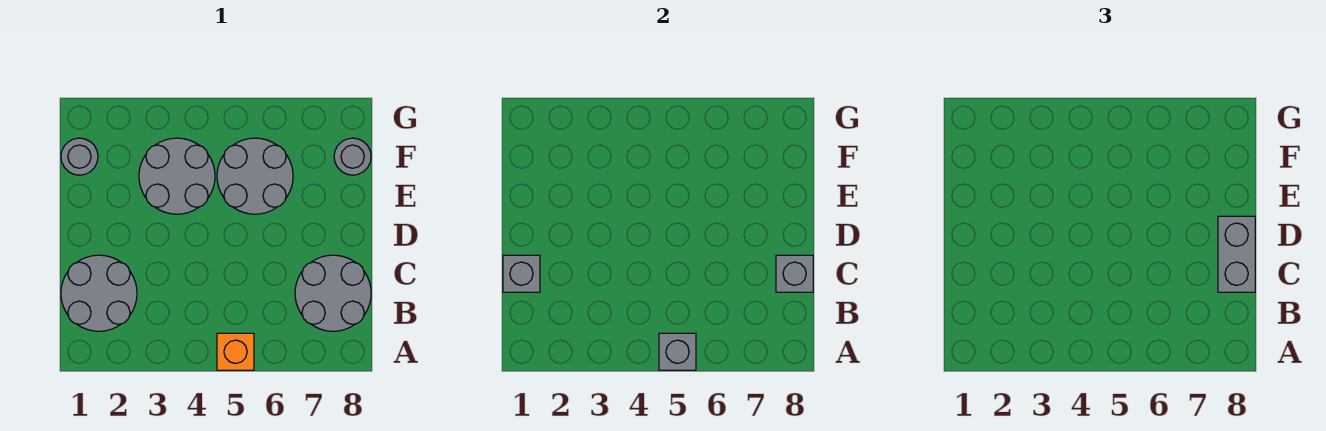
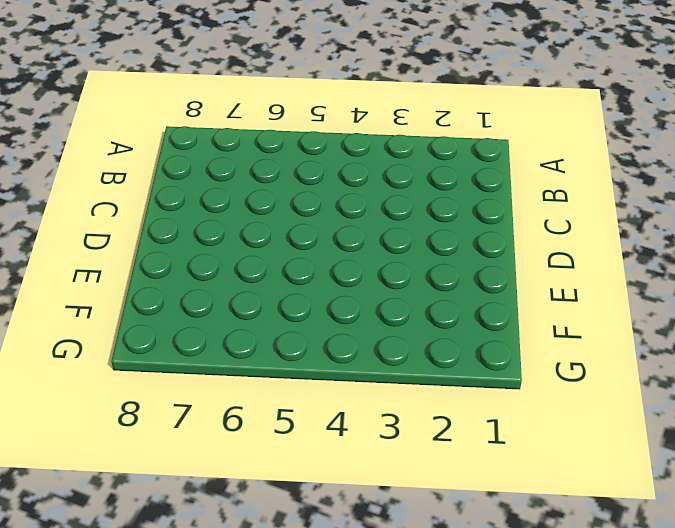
none -> orange brick A5 level 1
none -> grey round brick B1:C2 level 1

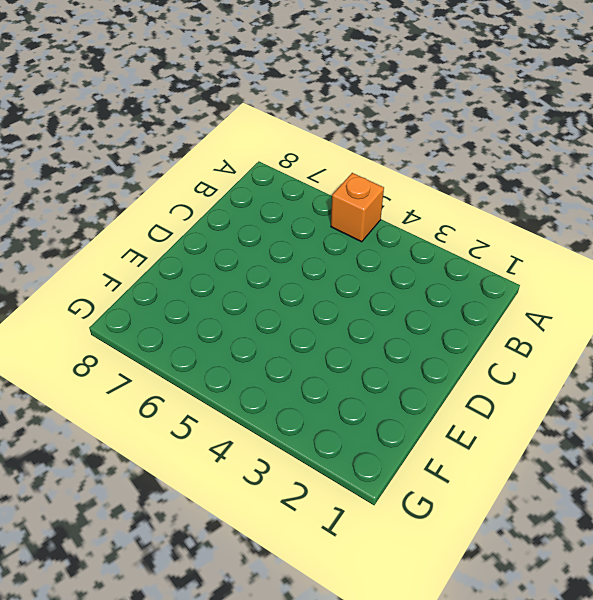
none -> grey round brick B1:C2 level 1
none -> grey round brick B7:C8 level 1

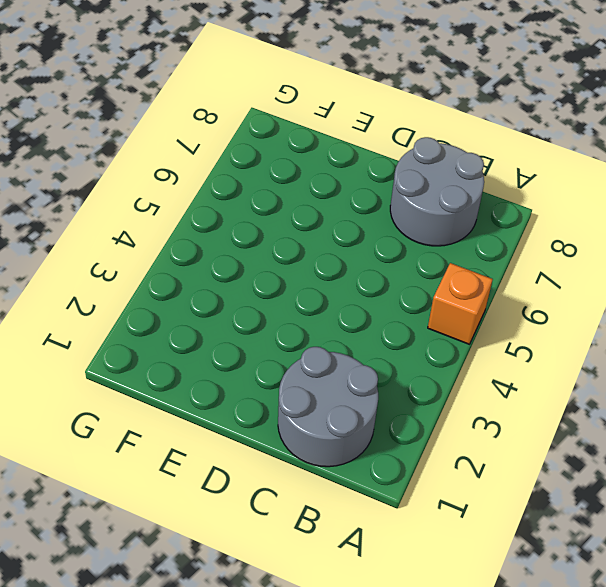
none -> grey round brick E3:F4 level 1
none -> grey round brick E5:F6 level 1

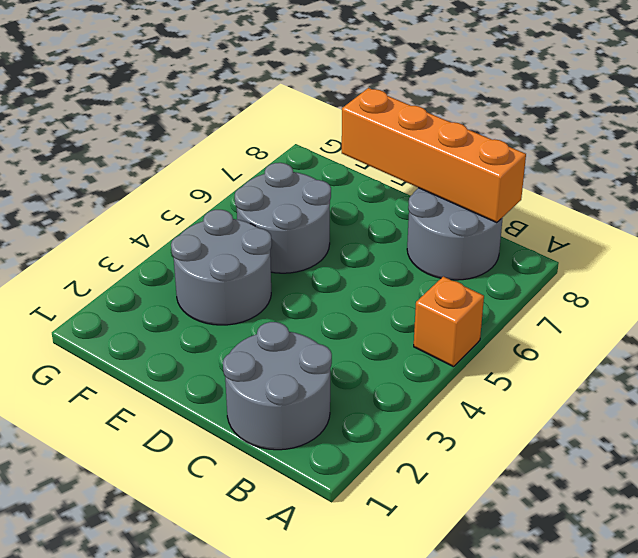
orange brick B8:E8 level 2 -> grey brick C8 level 2
none -> grey round brick F1 level 1
none -> grey round brick F8 level 1

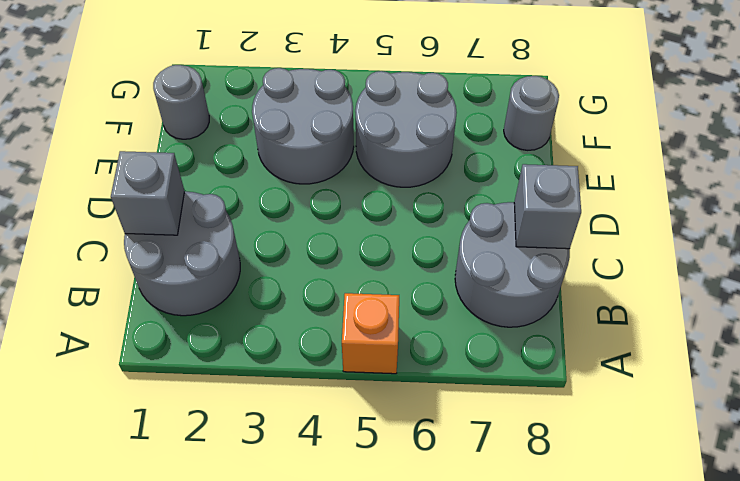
none -> grey brick A5 level 2
none -> grey brick C8:D8 level 3

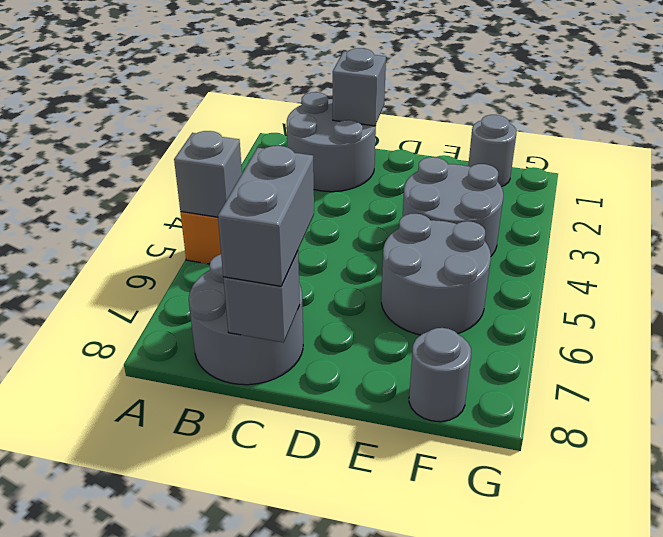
grey brick C7:C8 level 3 -> grey brick C8:D8 level 3

